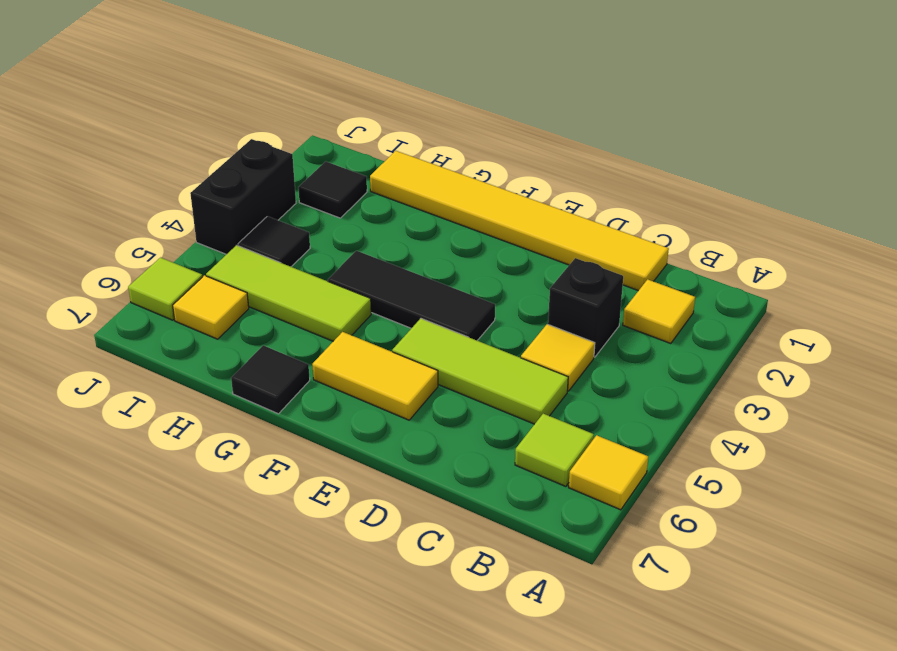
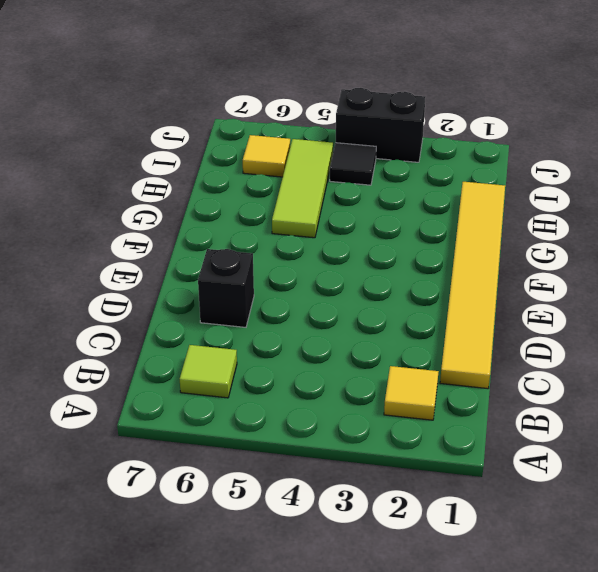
black brick D6 level 1 -> black brick C3 level 1
none -> yellow tile A6 level 1
none -> yellow tile C4 level 1
none -> lime tile C5:E5 level 1

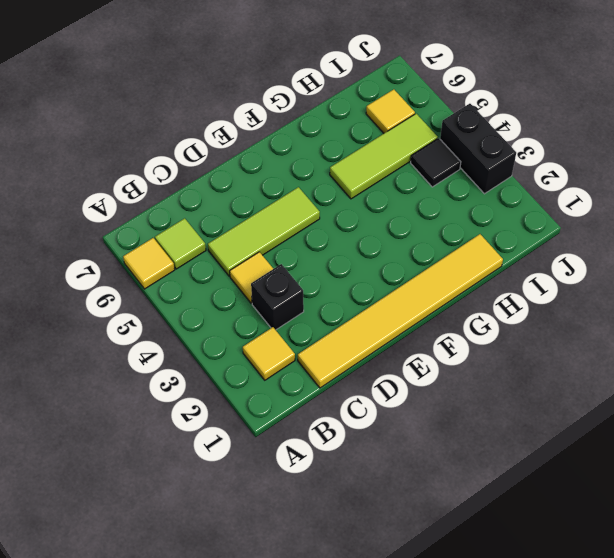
none -> black tile E4:G4 level 1
none -> yellow tile E6:F6 level 1
none -> black tile G7 level 1

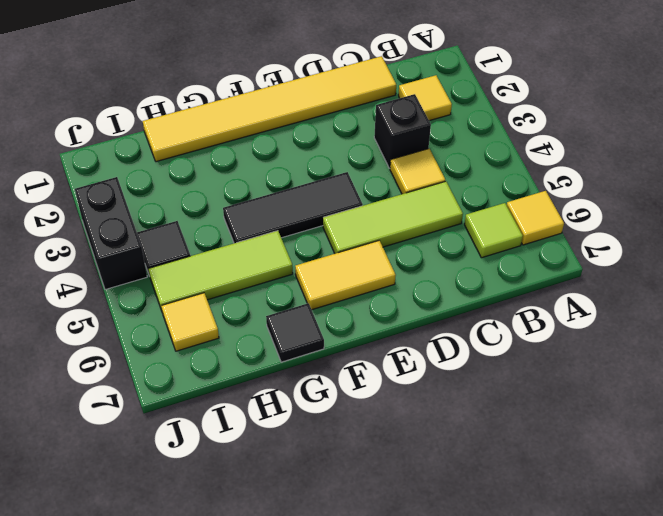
none -> black tile I2 level 1
none -> lime tile J6 level 1

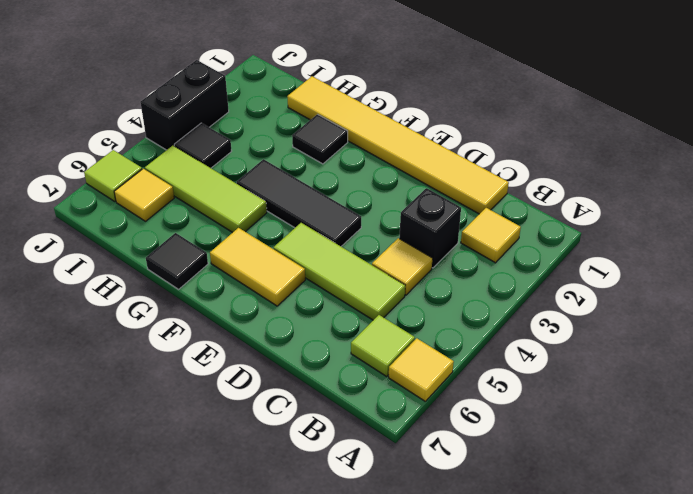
black tile G2 level 1 -> black tile I2 level 1

